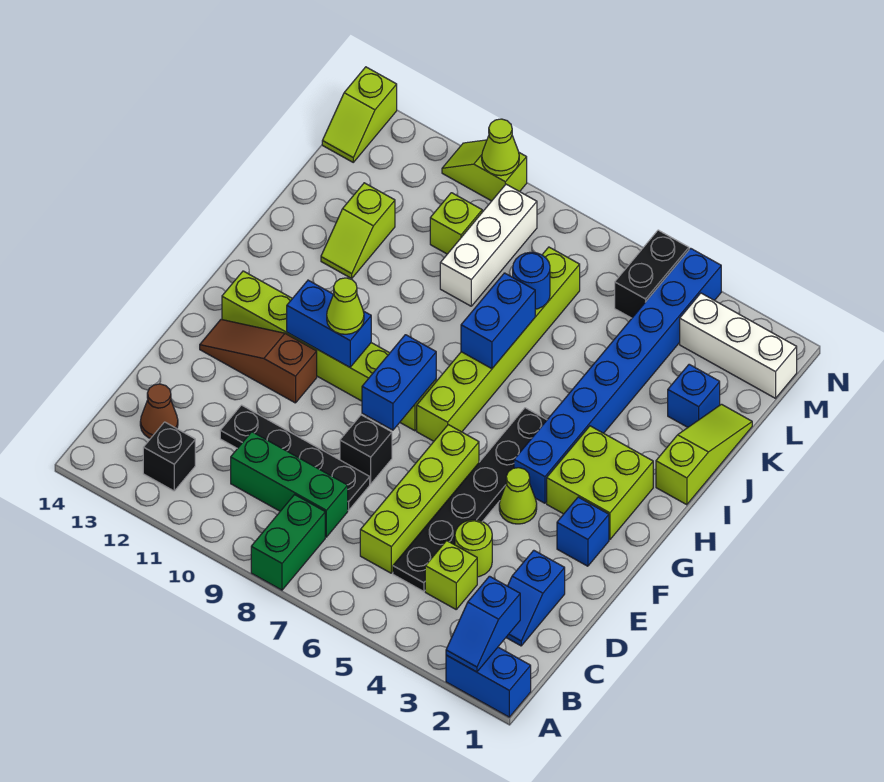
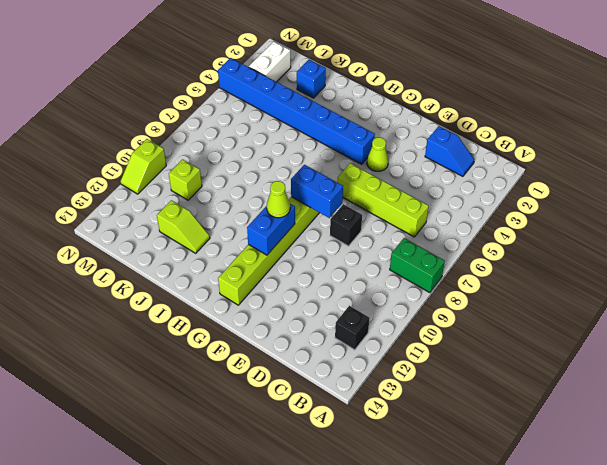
white brick M2:M3 level 1 -> white brick M1:M3 level 1
none -> blue brick A1:A2 level 1
none -> lime brick C4 level 1
none -> black plate C5:H5 level 1
none -> green brick C8:C10 level 1

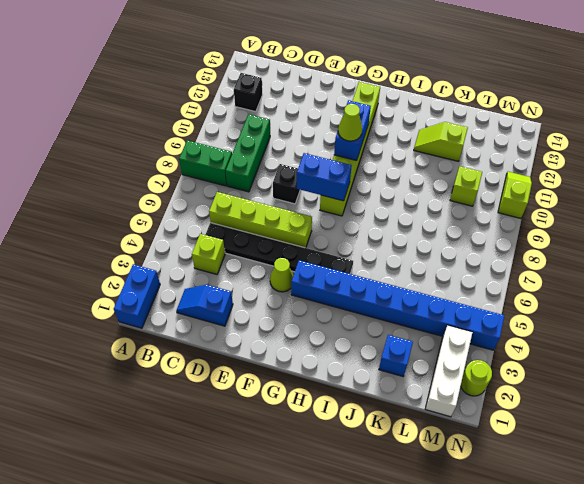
lime round brick N2 level 1 -> lime round brick D4 level 1
none -> brown cone C13 level 1
none -> black plate D8:D11 level 1
none -> blue brick F2 level 1
none -> brown slope F11:F13 level 1 top 11

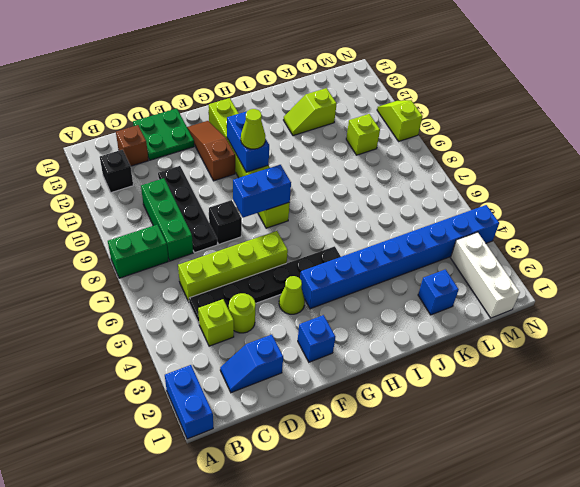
brown brick C13 level 1 -> brown cone C13 level 1
green plate D13:E14 level 1 -> none
none -> lime brick G2:H3 level 1
none -> lime brick G7:L7 level 1
none -> lime slope I1:K1 level 1 top I
none -> white brick K9:M9 level 1

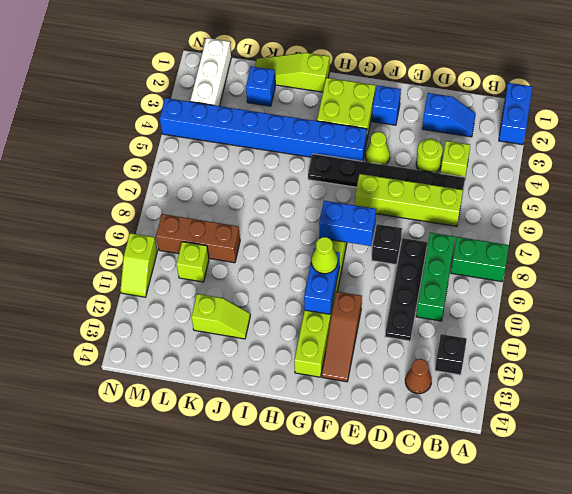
brown brick K9:M9 level 1 -> white brick K9:M9 level 1
none -> lime brick G7:L7 level 1
none -> black brick M5:N5 level 1
none -> lime slope M14:N14 level 1 top N
none -> blue slope A2:B2 level 2 top B

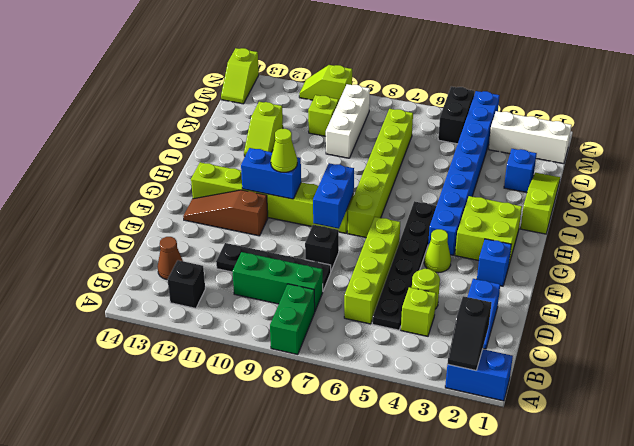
black slope A2:B2 level 2 top B -> blue slope A2:B2 level 2 top B
none -> blue brick I7:J7 level 2
none -> blue round brick K7 level 2
none -> lime cone N10 level 2

